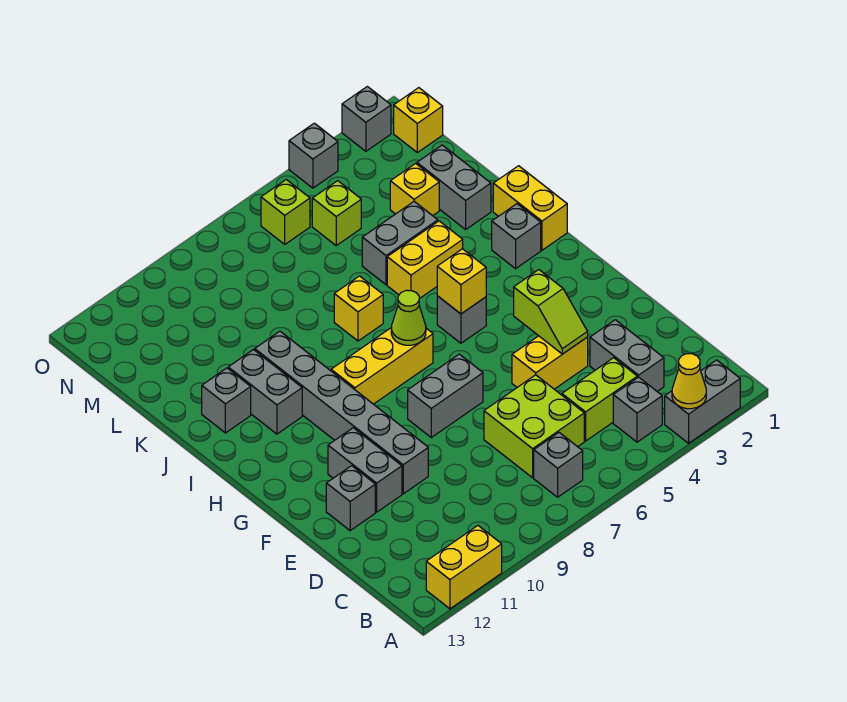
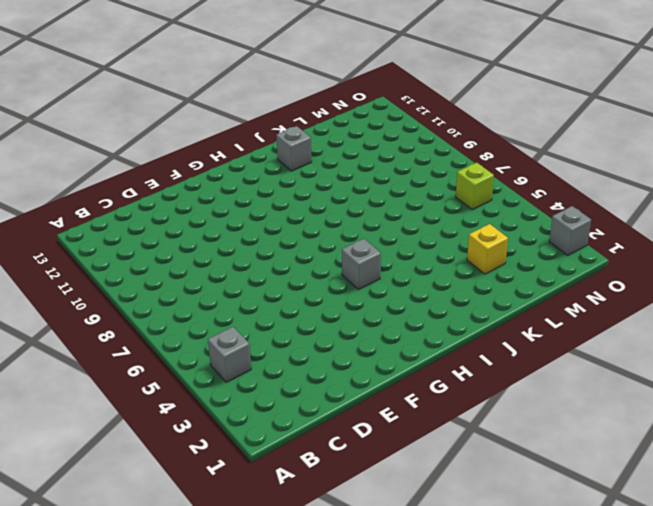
none -> grey brick A2:A3 level 1
none -> yellow brick A11:A12 level 1
none -> grey brick B7 level 1
none -> grey brick C3:D3 level 1

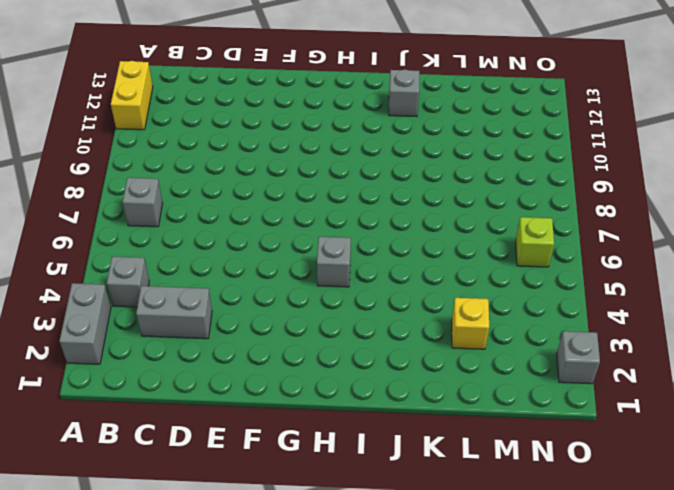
none -> lime brick C4:C5 level 1
none -> lime brick C6:D7 level 1
none -> yellow brick E4:E5 level 1
none -> grey brick E10:J10 level 1

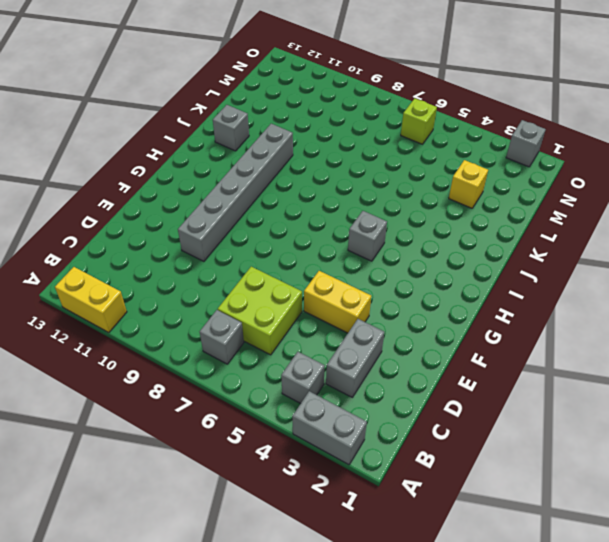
none -> lime brick C4:C5 level 1
none -> grey brick E11:F11 level 1
none -> grey brick E12 level 1
none -> grey brick F7:F8 level 1

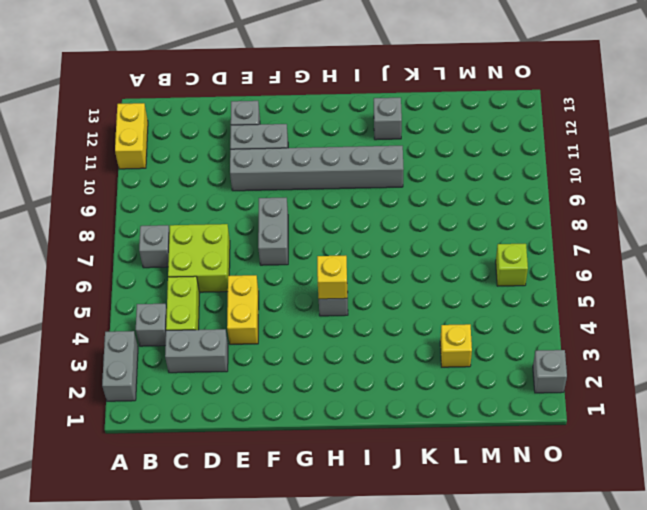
none -> yellow brick H7:H9 level 1
none -> yellow brick I1:J1 level 1
none -> grey brick I2 level 1
none -> grey brick I11:J11 level 1

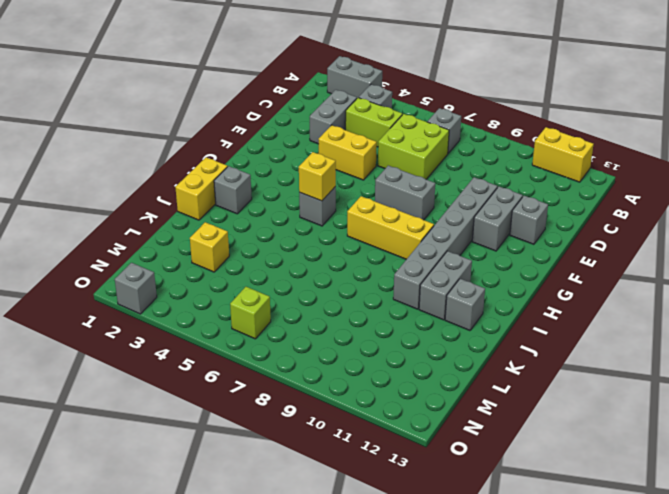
none -> yellow brick J4:J5 level 1
none -> yellow brick J7 level 1
none -> grey brick K2:L2 level 1
none -> grey brick K4:K5 level 1

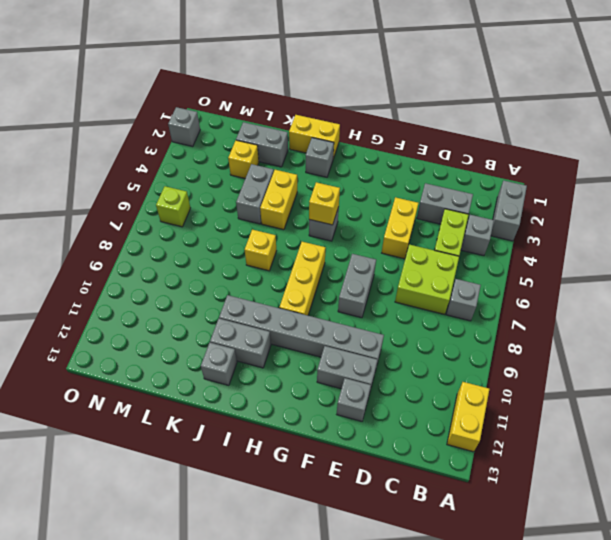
none -> lime brick M5 level 1
none -> yellow brick N1 level 1
none -> grey brick O4 level 1
none -> yellow cone A3 level 2

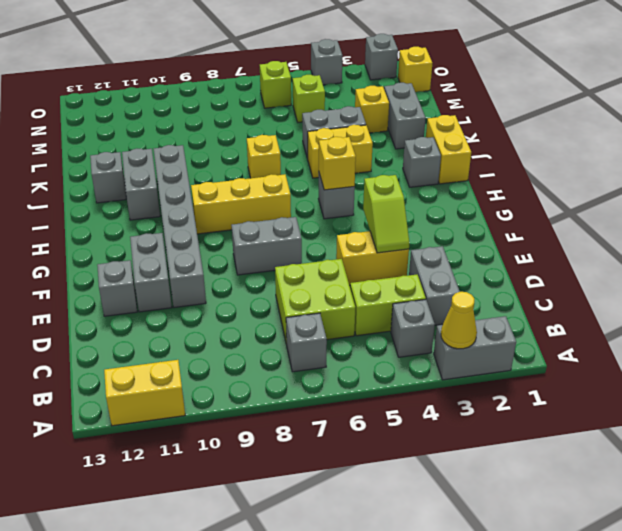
none -> lime cone H7 level 2

